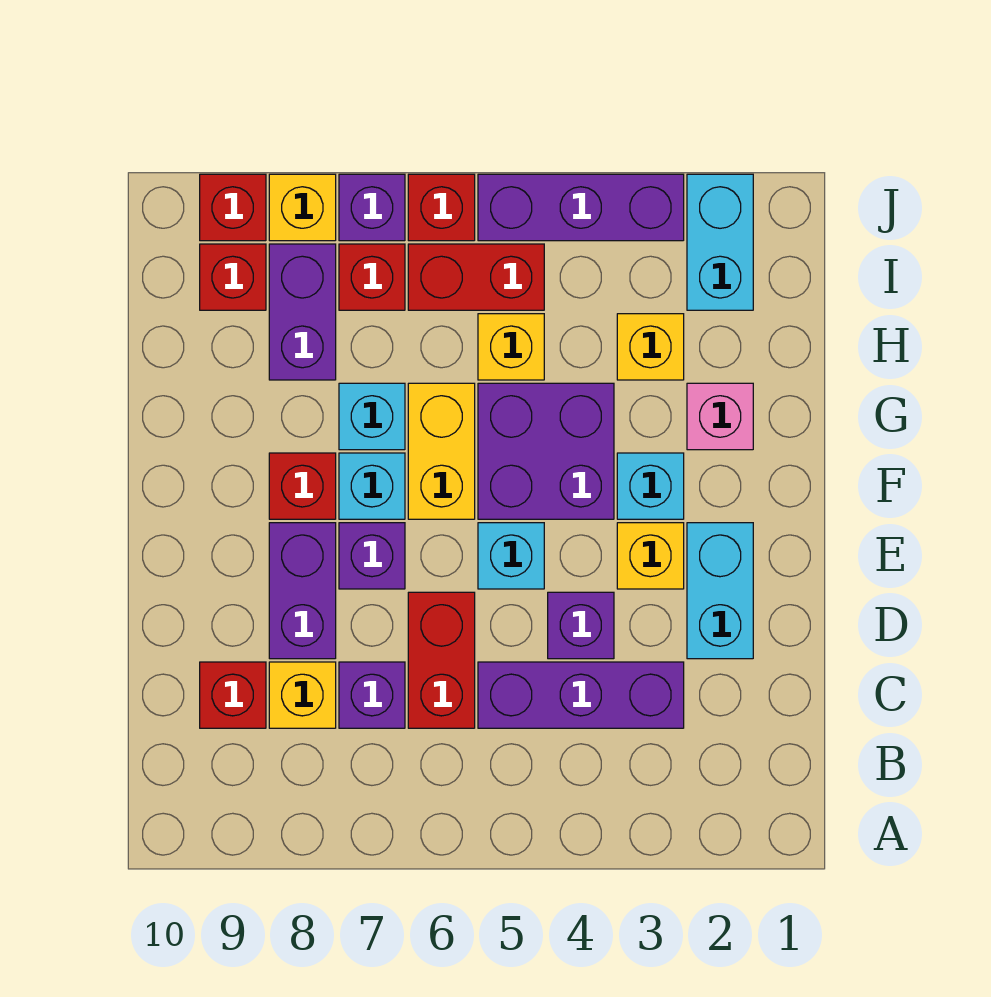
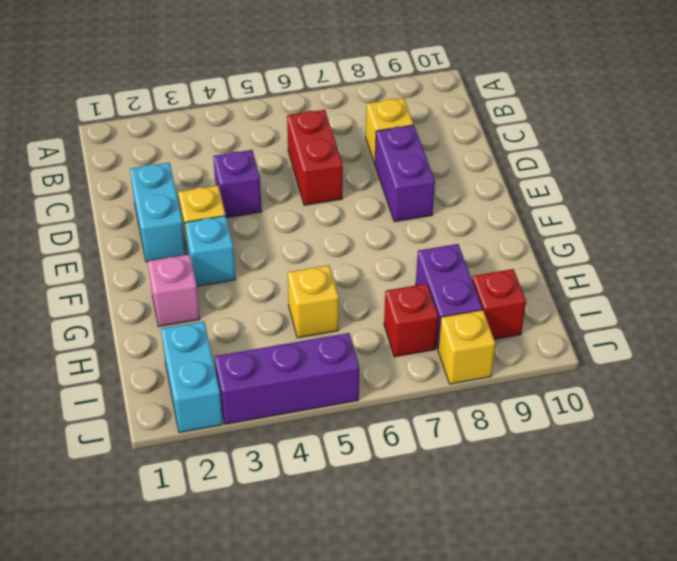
none -> purple brick C3:C5 level 1
none -> purple brick C7 level 1
none -> red brick C9 level 1
none -> cyan brick E5 level 1

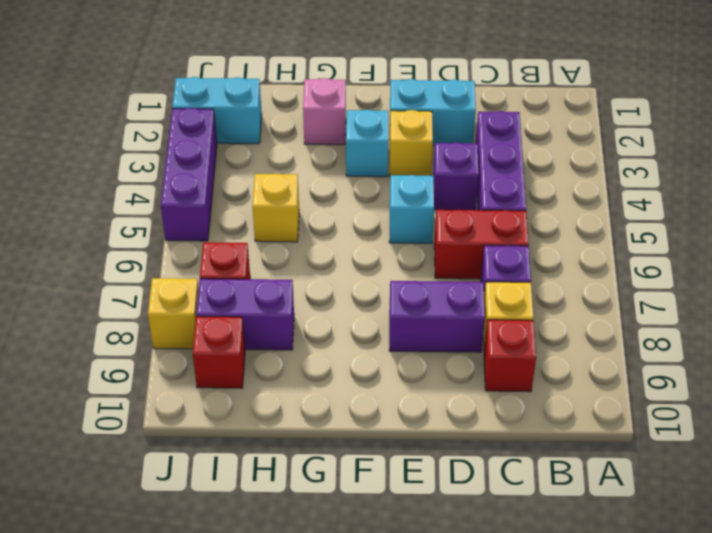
none -> purple brick E7 level 1
none -> purple brick F4:G5 level 1
none -> yellow brick F6:G6 level 1
none -> cyan brick F7 level 1

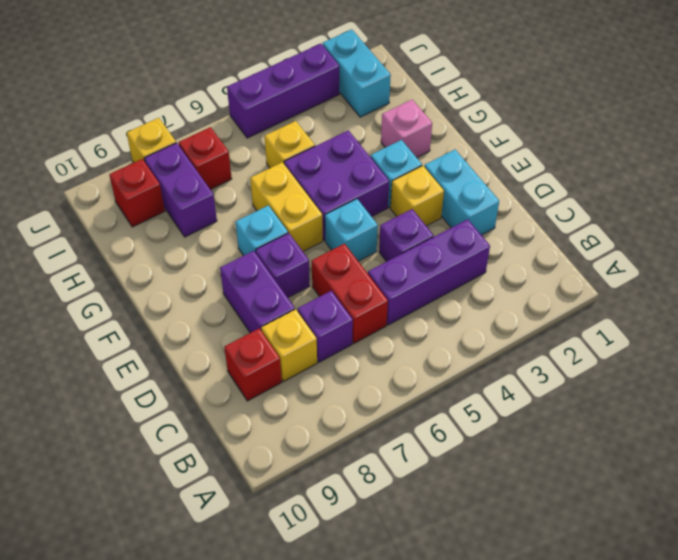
none -> red brick F8 level 1
none -> cyan brick G7 level 1
none -> yellow brick H3 level 1
none -> red brick I5:I6 level 1

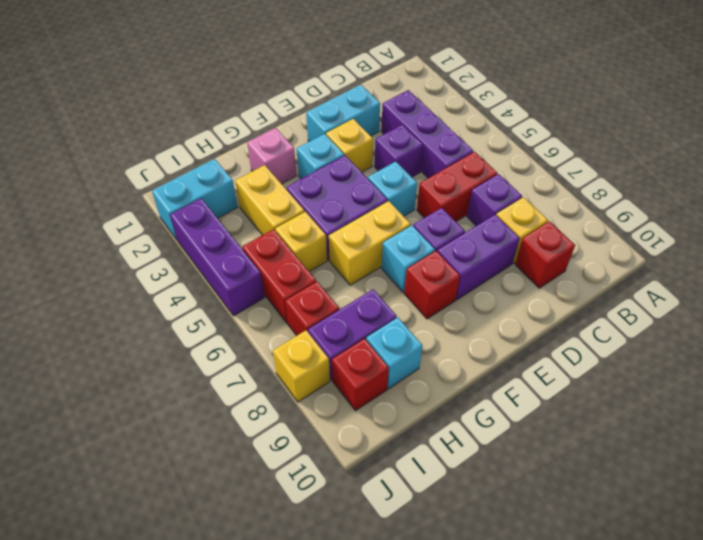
yellow brick H3:H4 level 1 -> yellow brick H3 level 1
cyan brick H9 level 1 -> cyan brick G7 level 1
none -> red brick J6 level 1
none -> purple brick J7 level 1
none -> red brick J9 level 1

